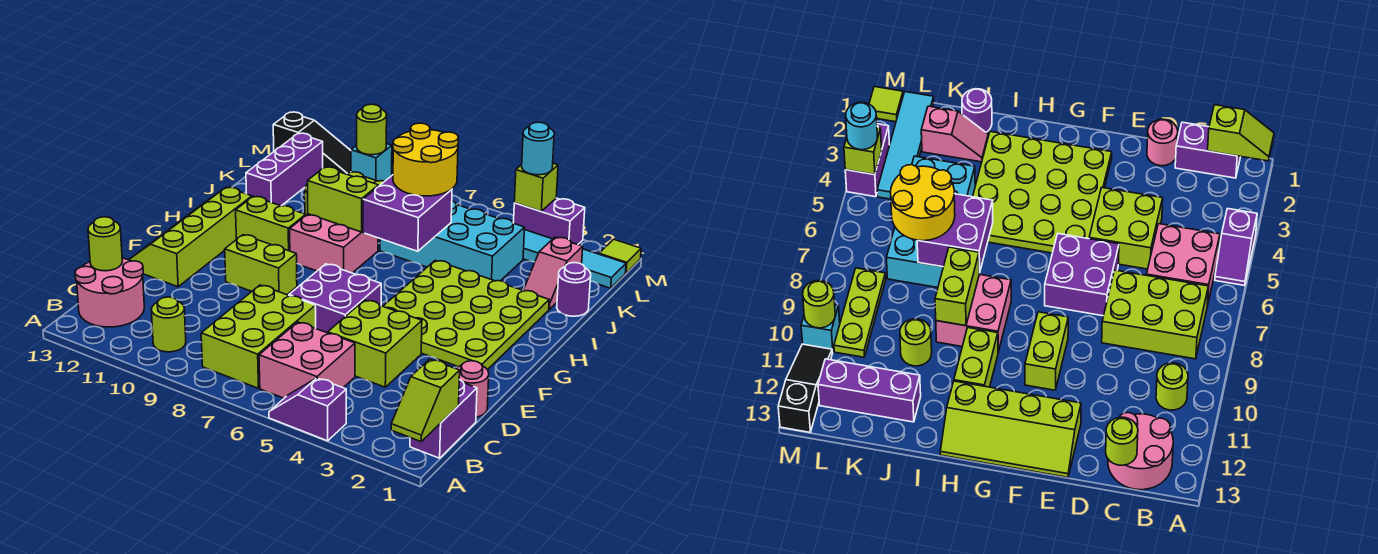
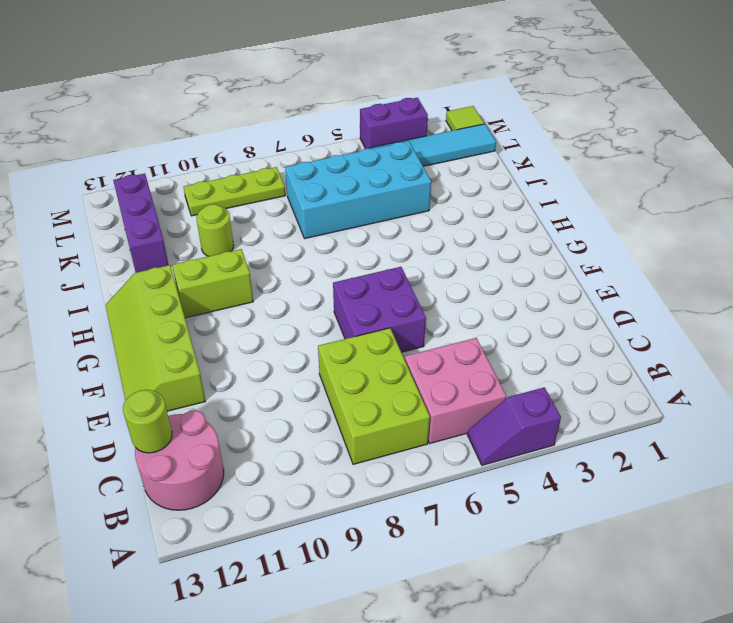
none -> purple brick B1:C1 level 1
none -> lime round brick B10 level 1
none -> pink round brick D1 level 1
none -> lime brick D4:E5 level 1

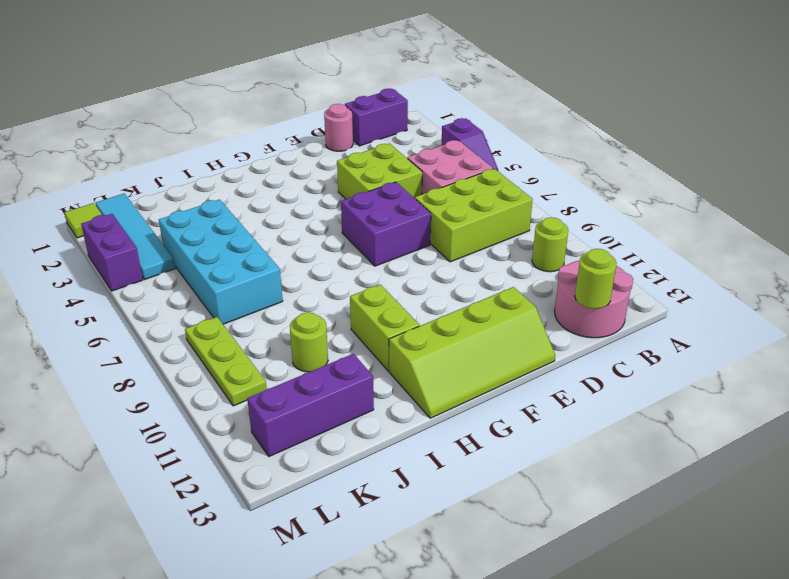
none -> lime plate F2:I5 level 1
none -> lime brick F9:F10 level 1
none -> pink brick H8:I9 level 1
none -> purple round brick J1 level 1

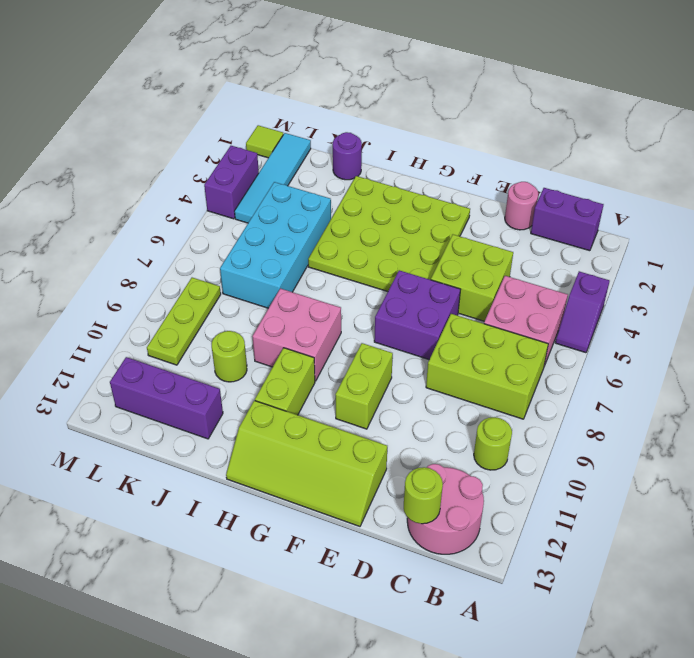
none -> pink slope J2:K2 level 1 top K
none -> cyan brick M10 level 1
none -> black slope M11:M13 level 1 top 13
none -> lime slope A1:B1 level 2 top B

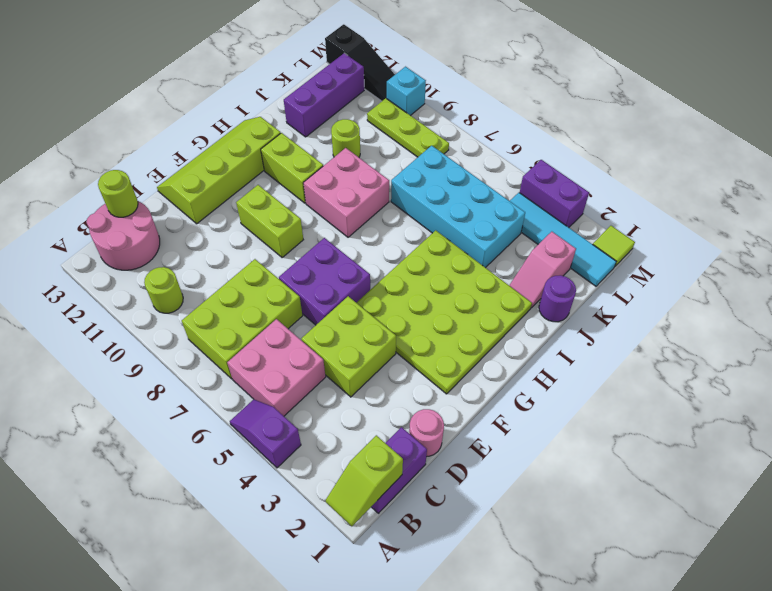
none -> purple brick I6:J7 level 2
none -> lime brick I8:I9 level 2
none -> lime brick M4 level 2
none -> lime round brick M10 level 2

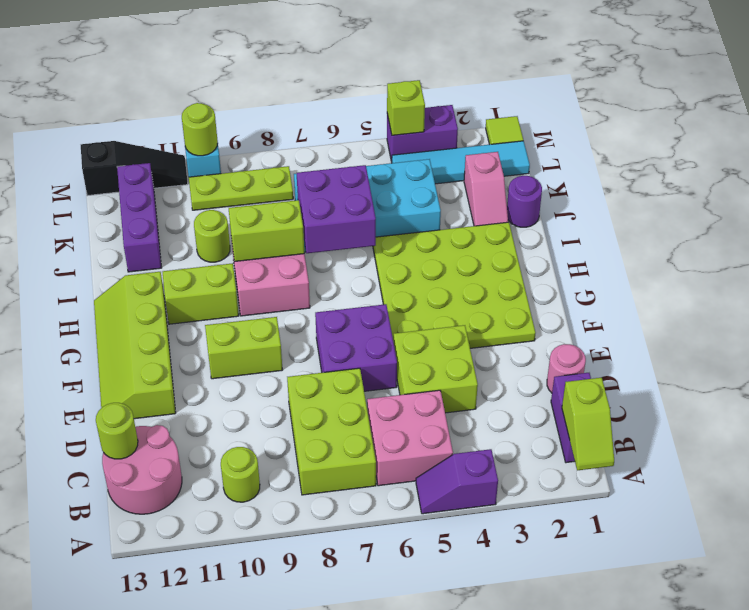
none -> yellow round brick J6:K7 level 3
none -> cyan round brick M4 level 3

